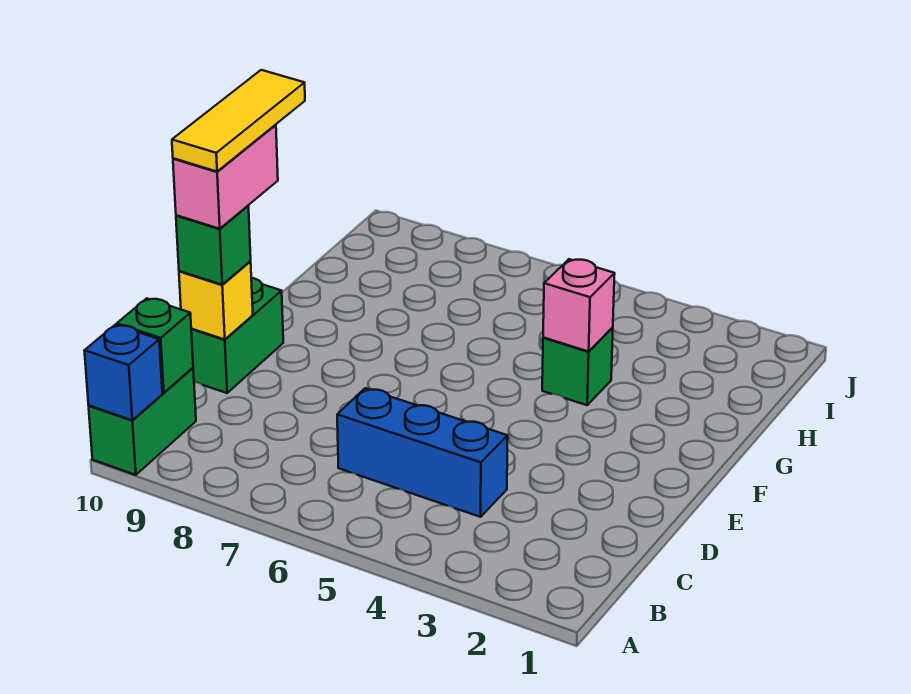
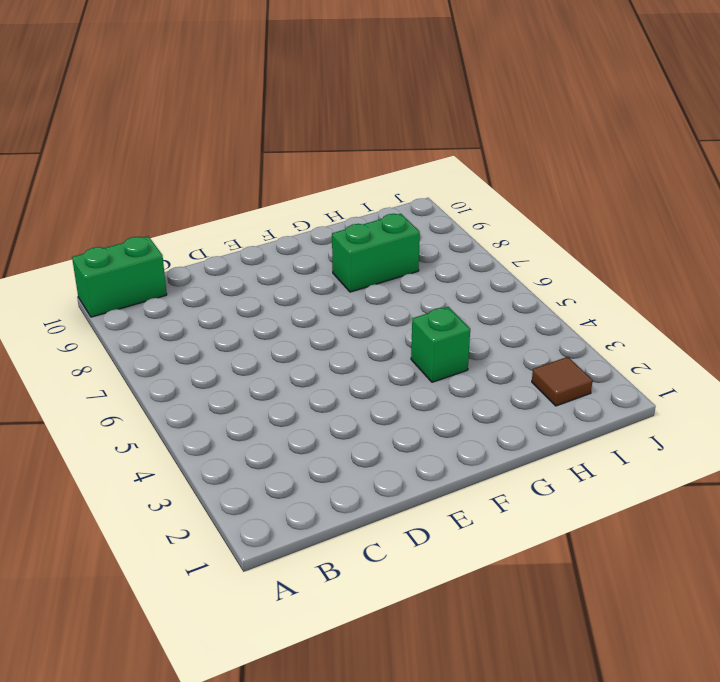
green brick G8:H8 level 1 -> green brick D10:E10 level 1
brown tile I2 level 1 -> none
none -> blue brick C4:C6 level 1
none -> blue brick A10 level 2

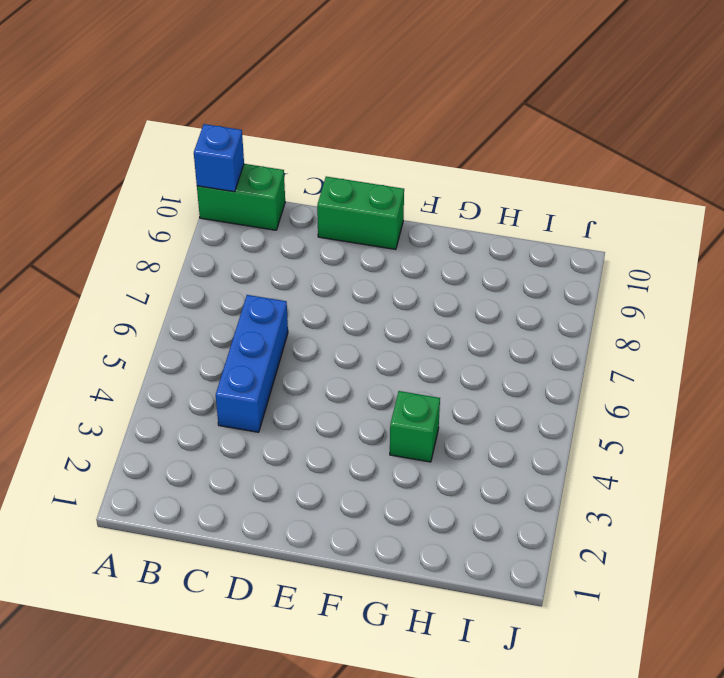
none -> green brick B10 level 2
none -> yellow brick D10 level 2

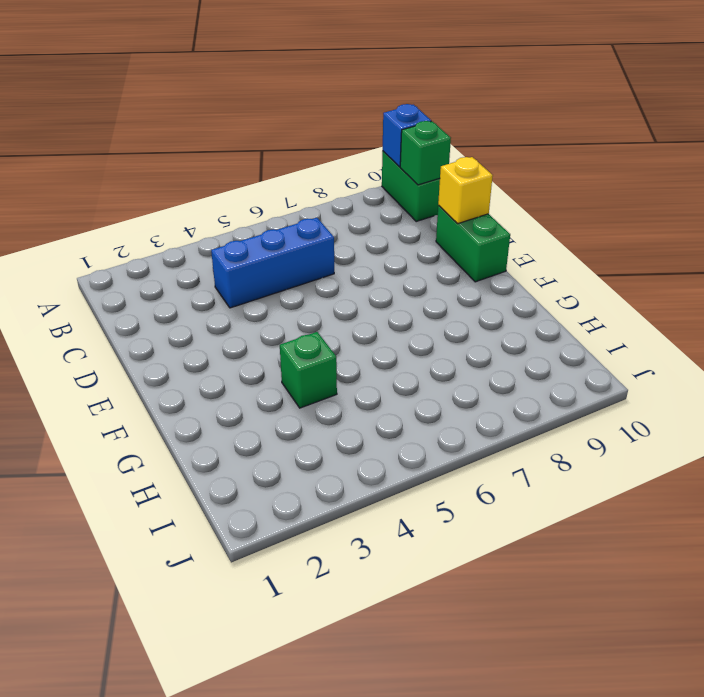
none -> pink brick G4 level 2
none -> green brick D10 level 3

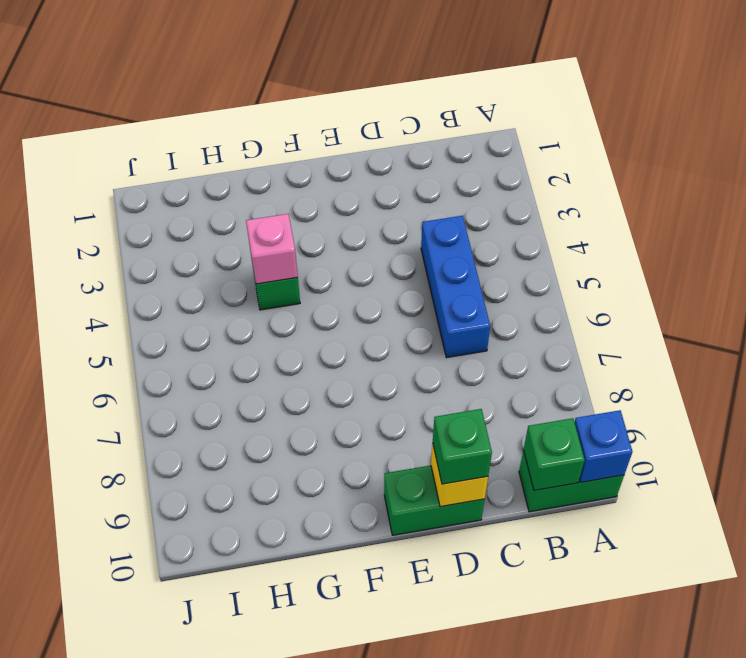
none -> pink brick D10:E10 level 4
none -> yellow tile D10:F10 level 5

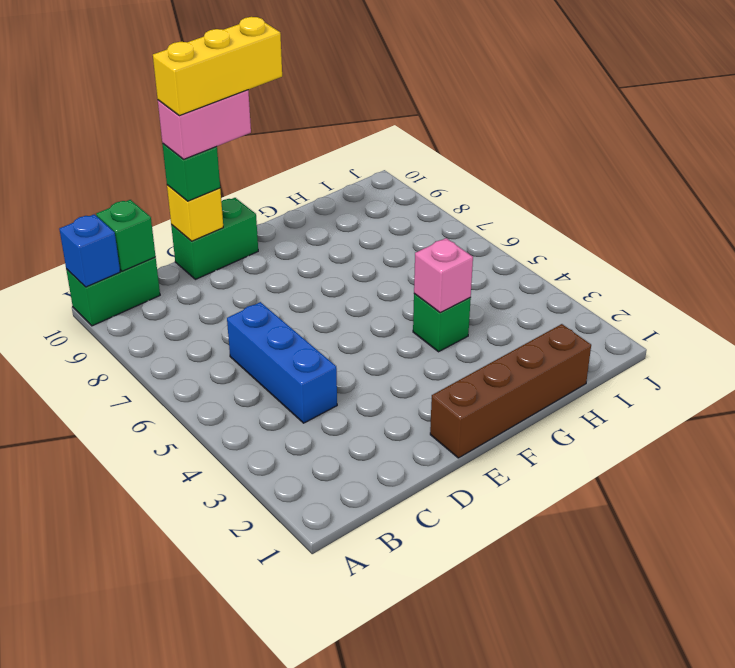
yellow brick D10:F10 level 5 -> yellow tile D10:F10 level 5
brown brick E1:H1 level 1 -> none

